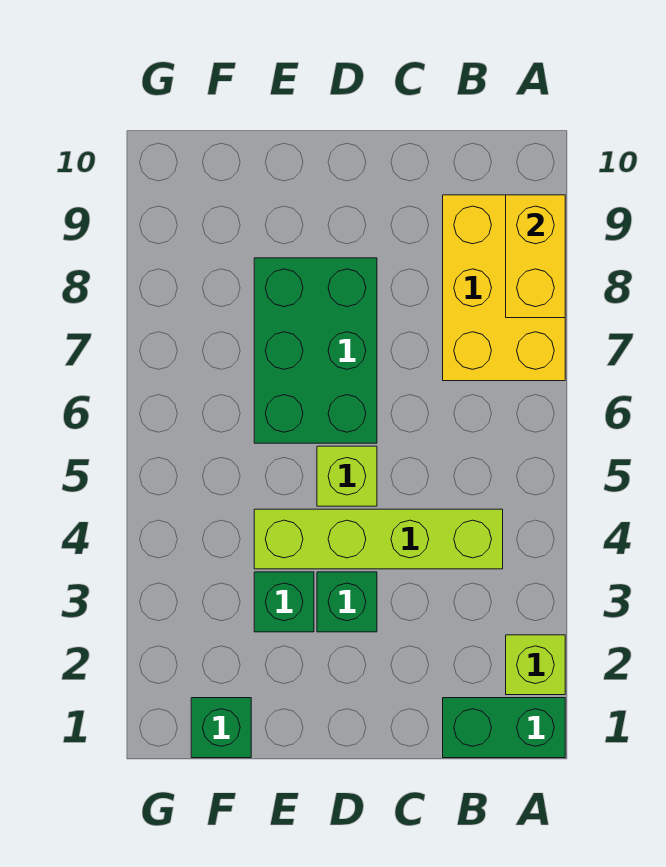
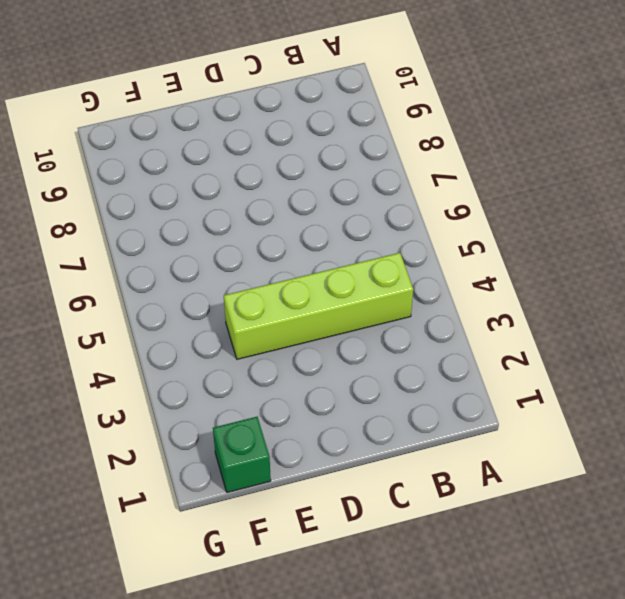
none -> green brick A1:B1 level 1
none -> lime brick A2 level 1

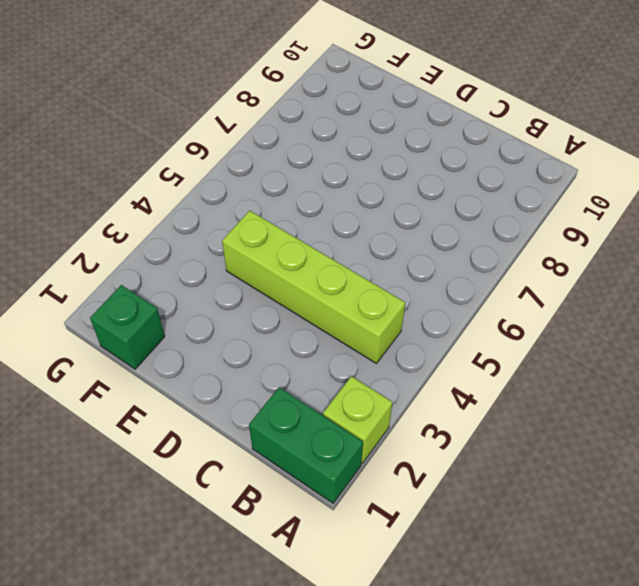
none -> yellow brick A7:B9 level 1
none -> green brick D3 level 1

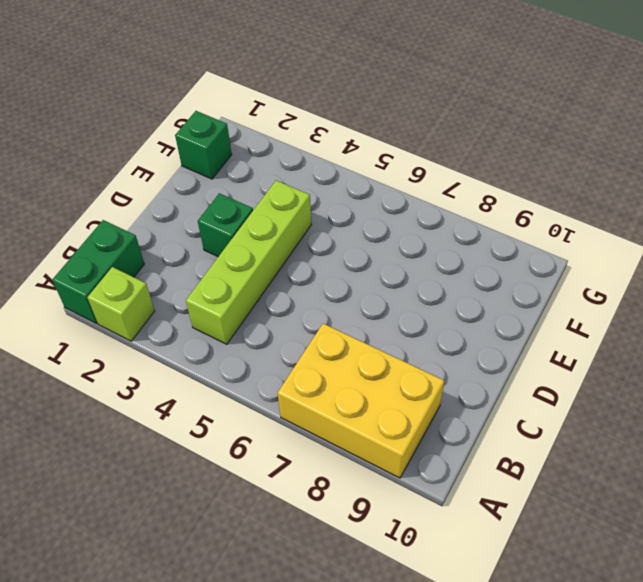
none -> lime brick D5 level 1
none -> green brick D6:E8 level 1

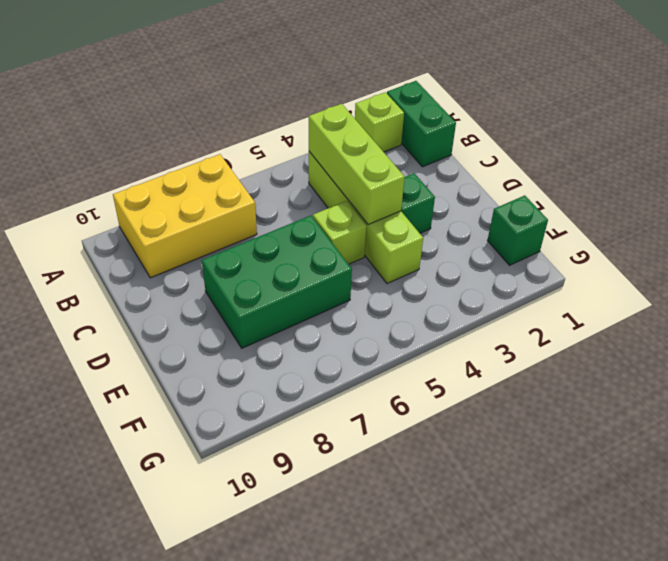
lime brick B4:D4 level 2 -> none
none -> green brick E3 level 1
none -> yellow brick A8:A9 level 2

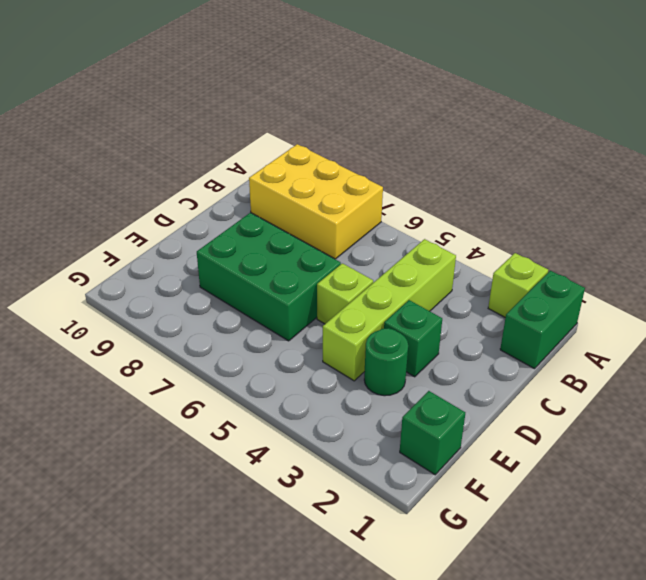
green round brick E3 level 1 -> green brick E3 level 1
none -> yellow brick A8:A9 level 2

